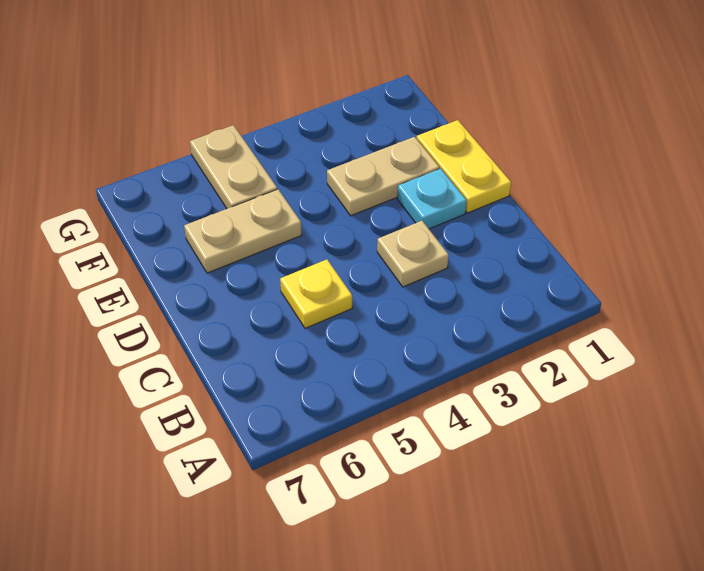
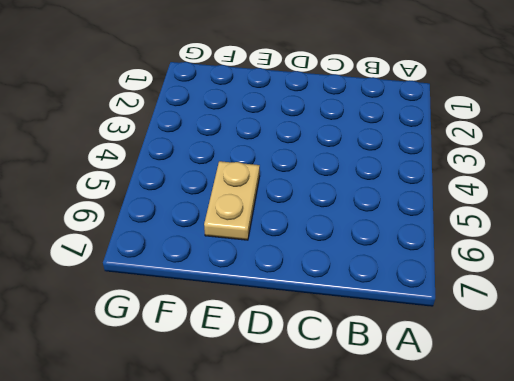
none -> tan plate C3 level 1
none -> yellow plate C5 level 1

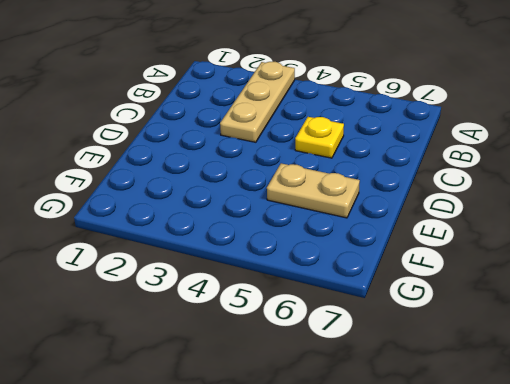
tan plate A3:C3 level 1 -> tan plate C3 level 1
none -> yellow plate D1:E1 level 1
none -> cyan plate D2 level 1

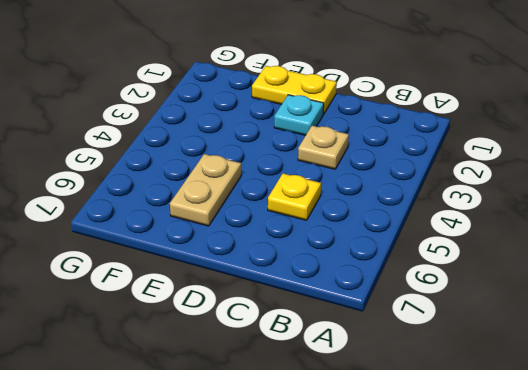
none -> tan plate E2:E3 level 1
none -> tan plate F5:G5 level 1

